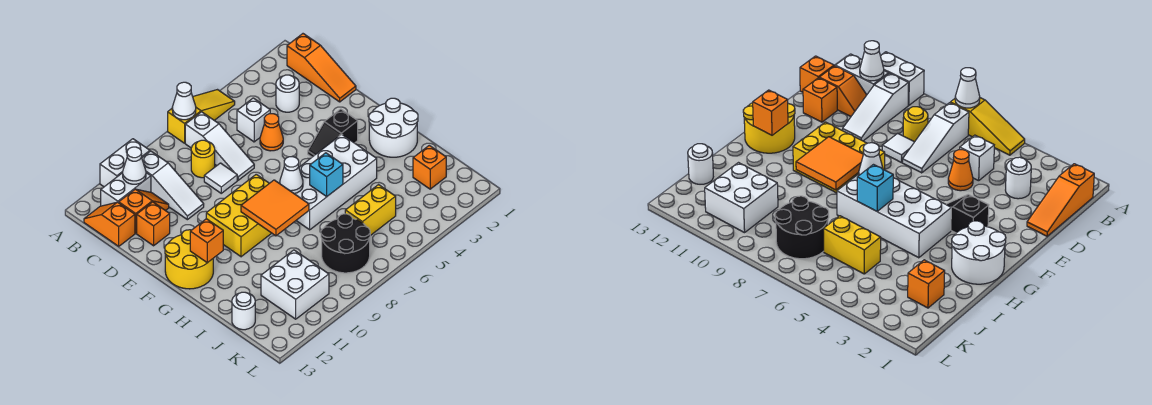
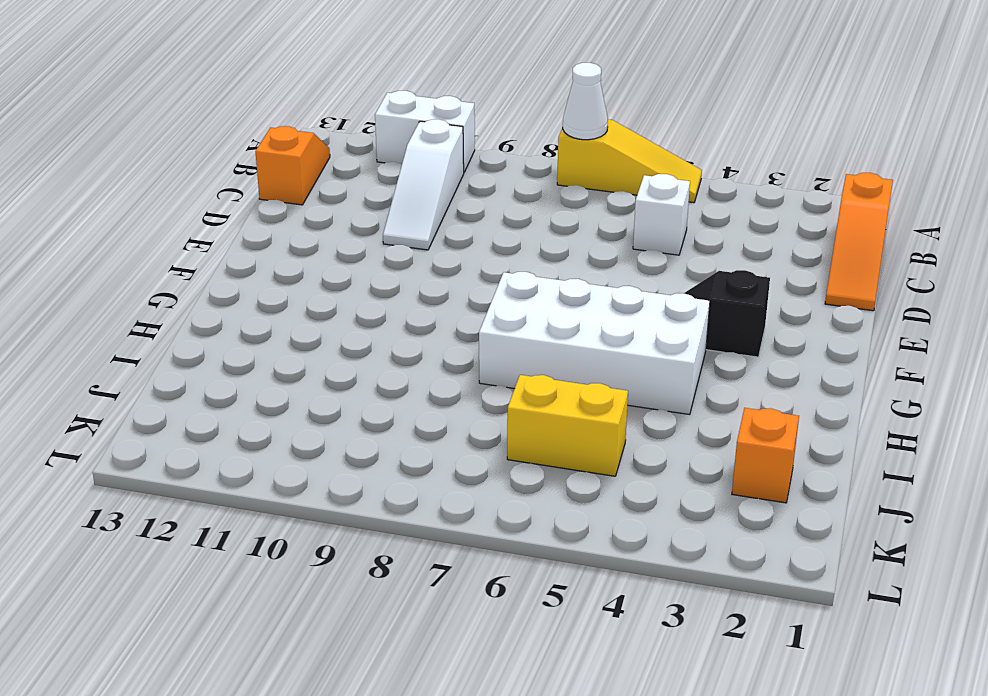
none -> white slope B7:D7 level 1 top B
none -> white brick B11:B12 level 1
none -> white round brick C3 level 1
none -> yellow round brick C8 level 1

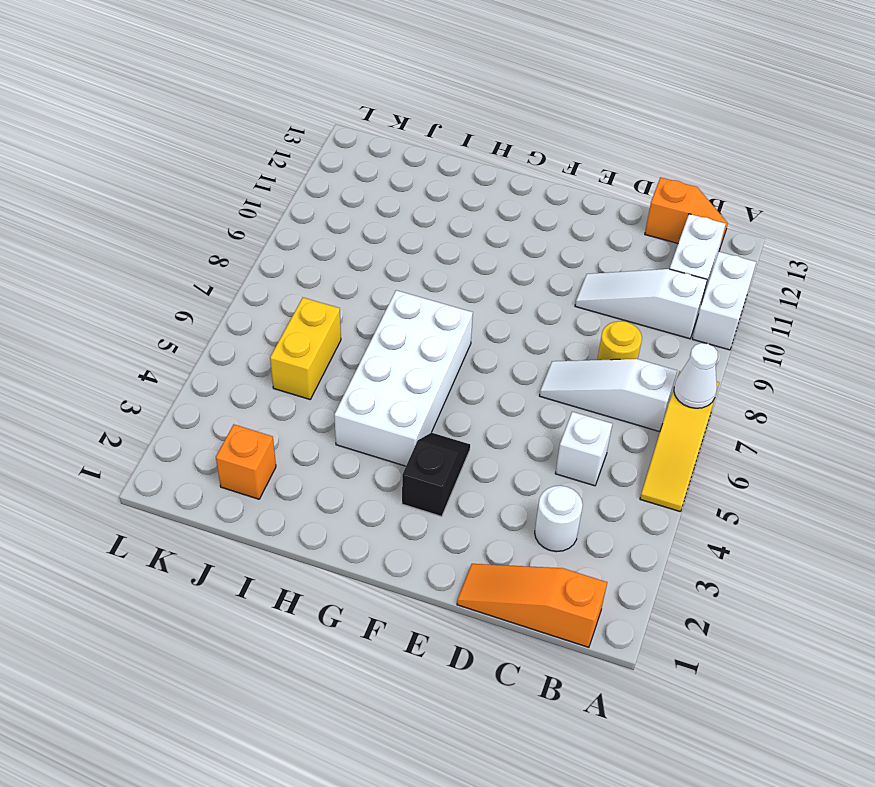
none -> orange slope C11:C12 level 1 top 12
none -> orange cone D5 level 1
none -> white tile D8 level 1
none -> orange brick D12 level 1

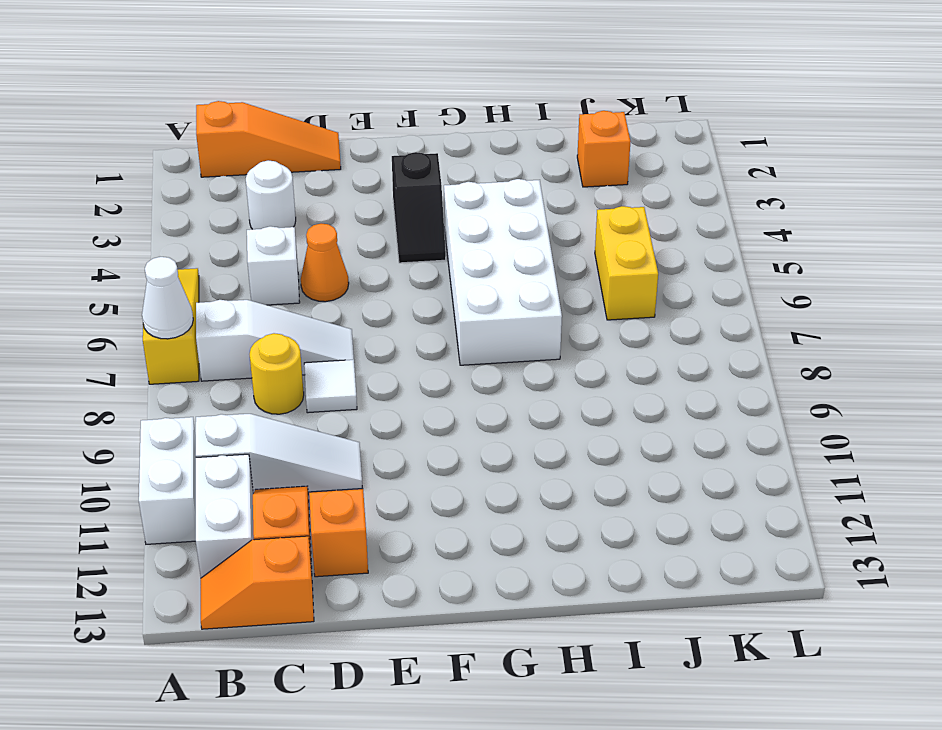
none -> yellow brick F8:G10 level 1
none -> yellow round brick F12:G13 level 1
none -> white round brick G1:H2 level 1
none -> black round brick J7:K8 level 1

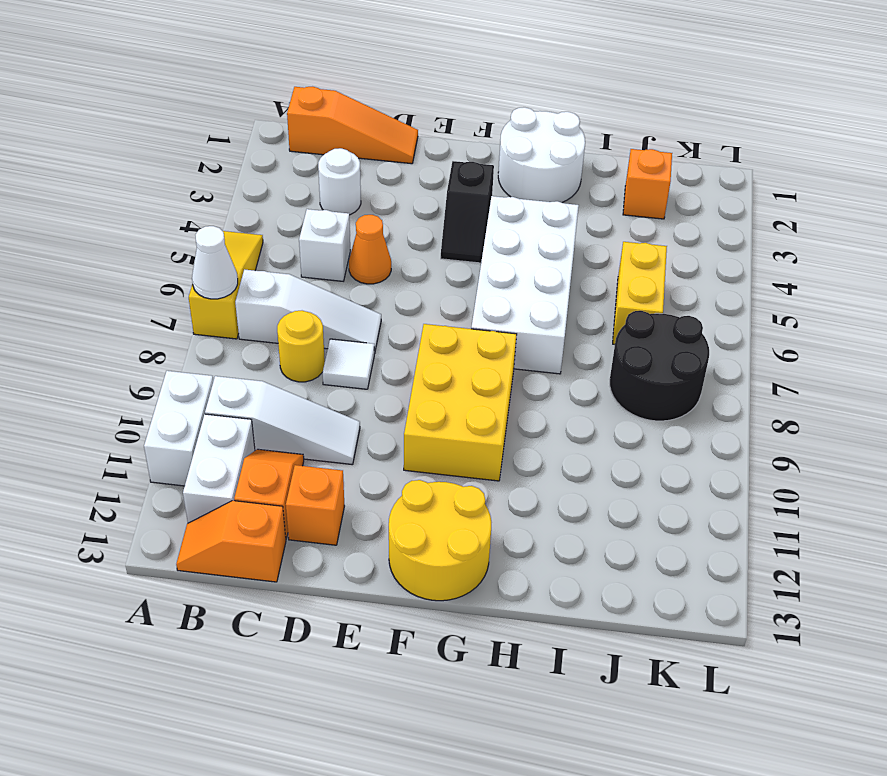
none -> white brick J10:K11 level 1
none -> white round brick J13 level 1
none -> white cone B11 level 2
none -> white cone G7 level 2

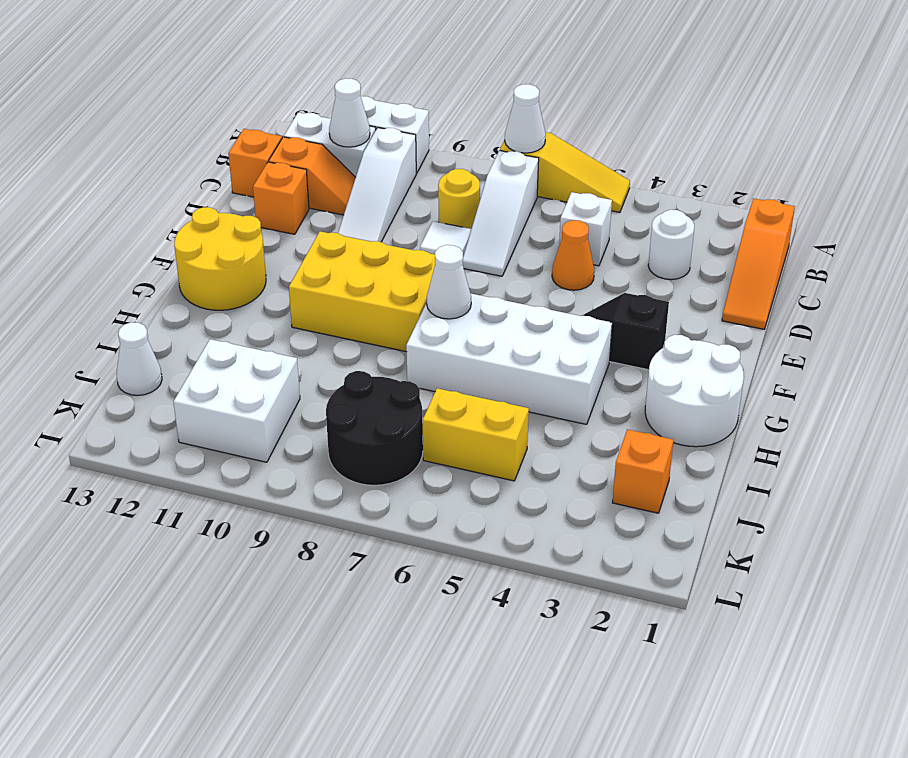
white cone J13 level 1 -> white round brick J13 level 1
none -> orange tile G8:H9 level 2
none -> orange brick G12 level 2
none -> cyan brick H6 level 2

